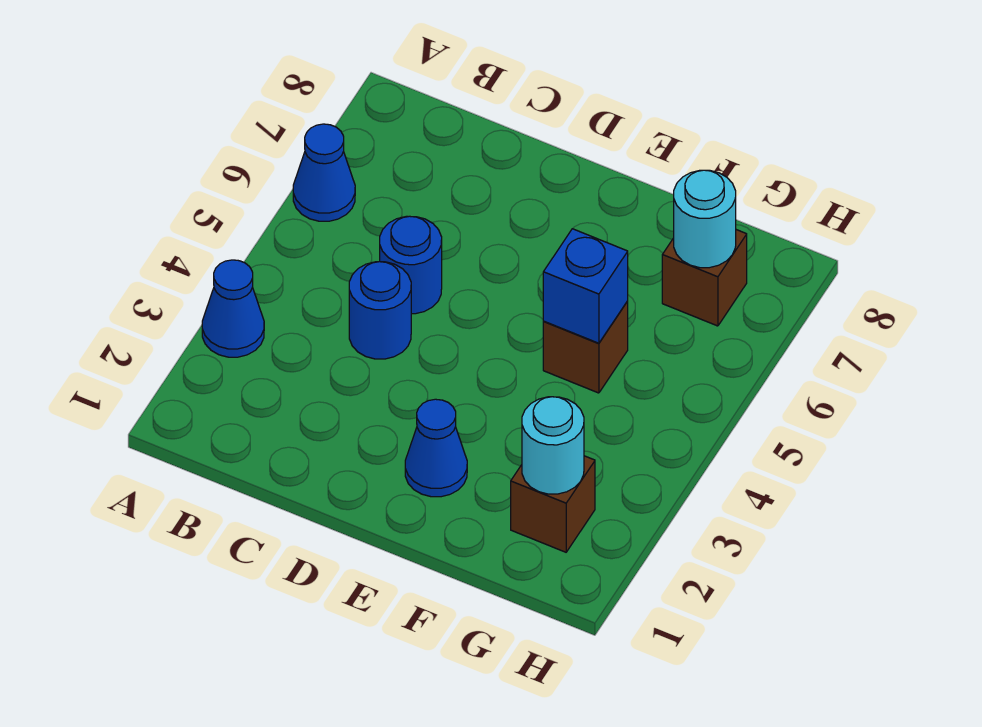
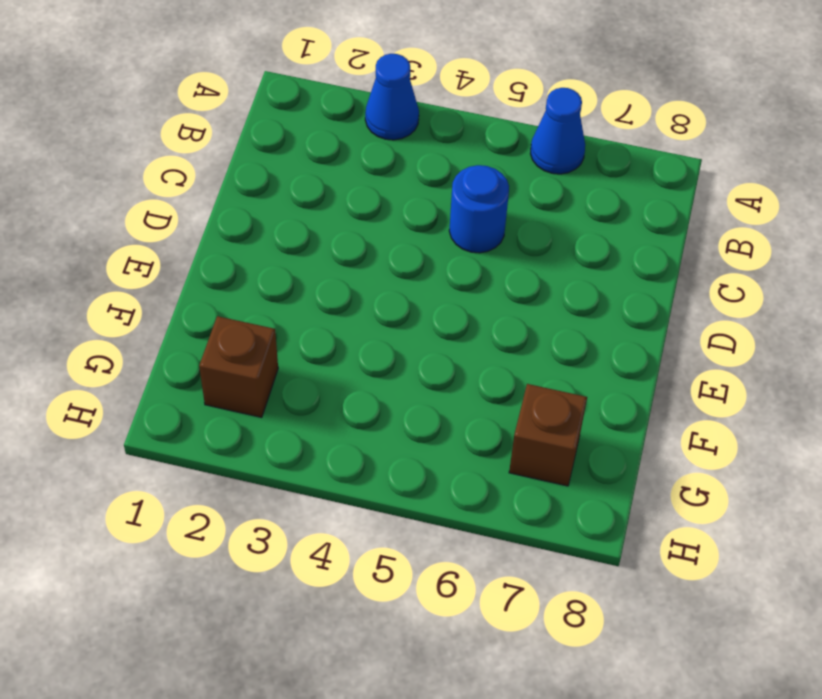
none -> blue round brick C4 level 1
none -> blue cone E2 level 1

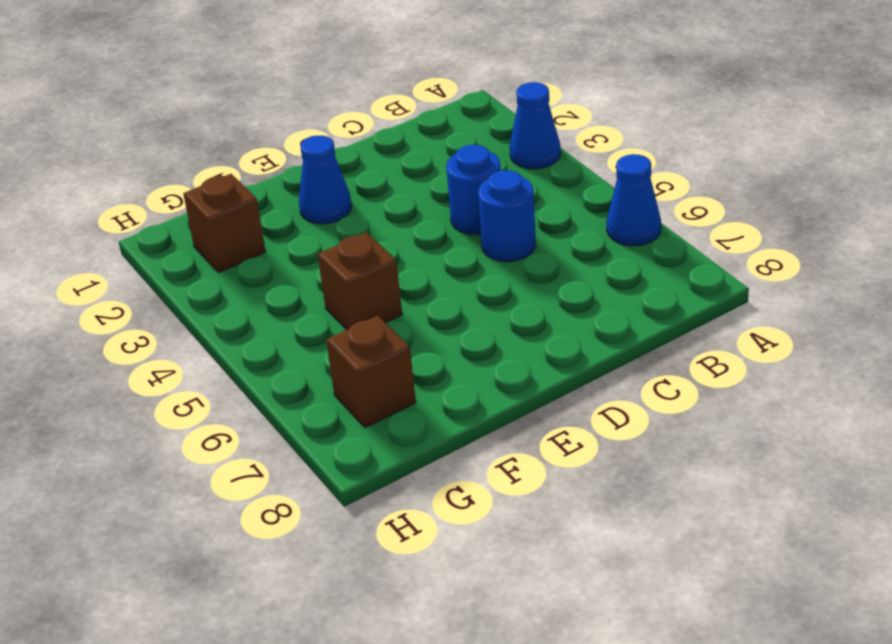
none -> blue brick F5 level 2
none -> cyan round brick G2 level 2

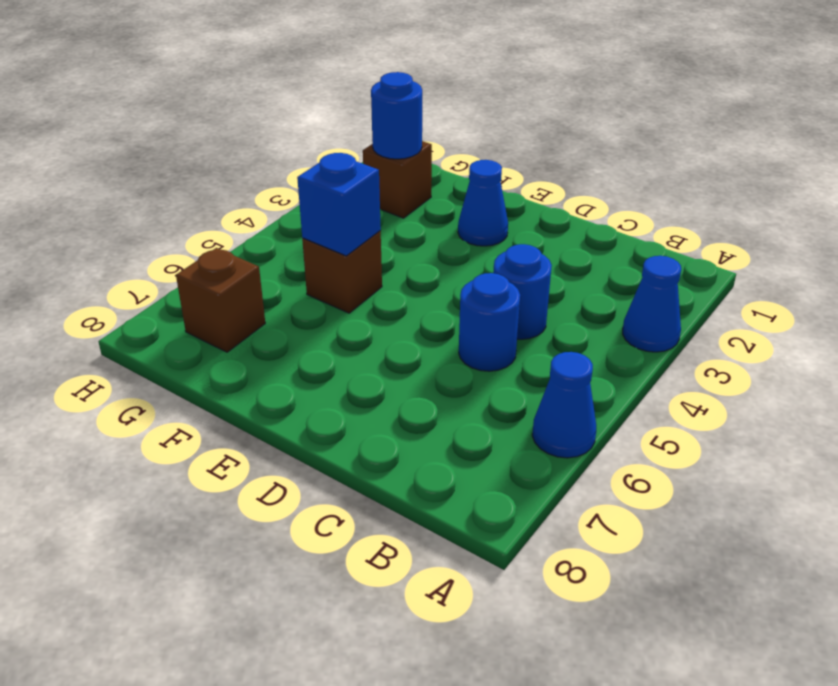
blue round brick G2 level 2 -> cyan round brick G2 level 2
none -> cyan round brick G7 level 2

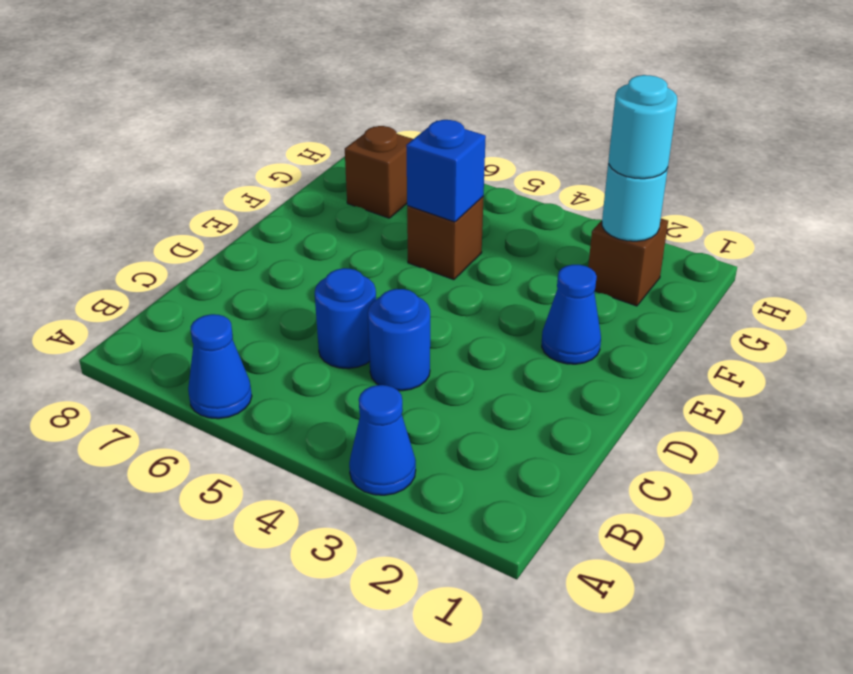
cyan round brick G2 level 3 -> cyan round brick G7 level 2

